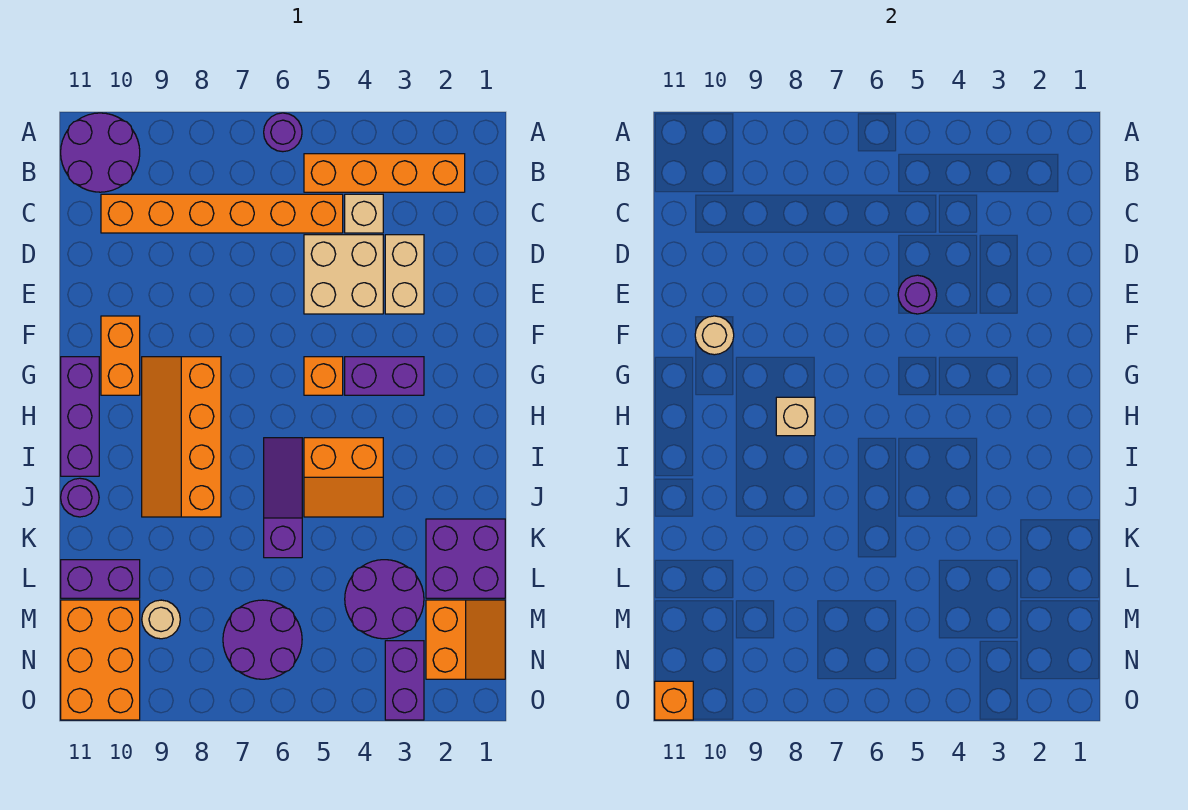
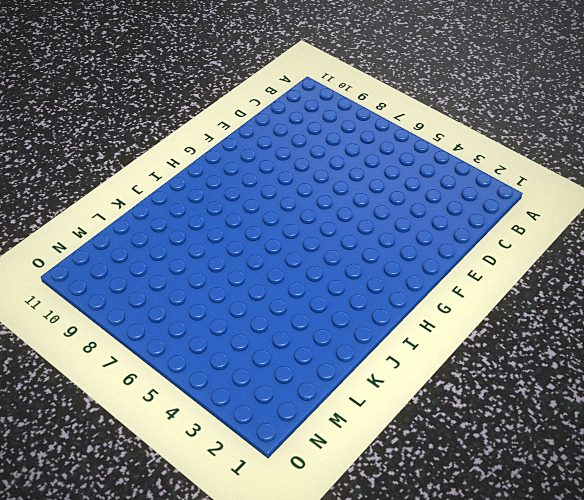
none -> purple round brick A6 level 1
none -> purple round brick A10:B11 level 1
none -> orange brick B2:B5 level 1

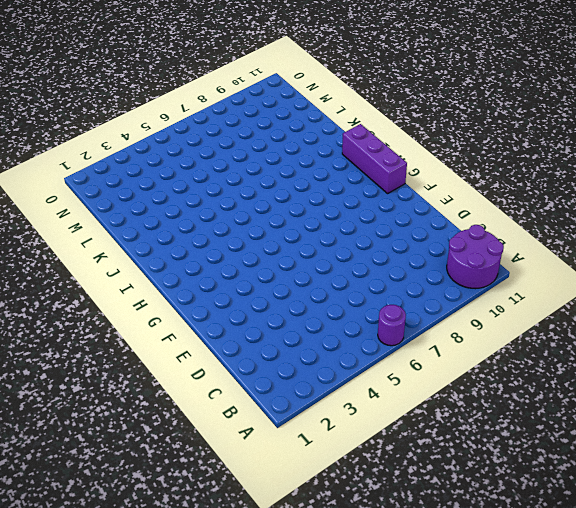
none -> orange brick B2:B5 level 1
none -> tan brick C4 level 1
none -> orange brick C5:C10 level 1

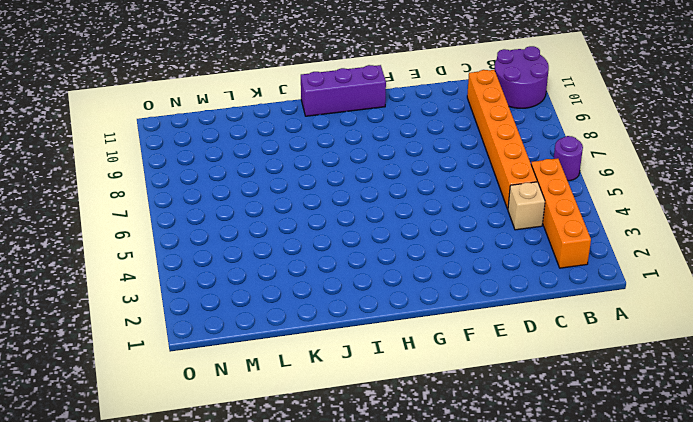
none -> tan brick D3:E3 level 1
none -> tan brick D4:E5 level 1
none -> orange brick F10:G10 level 1

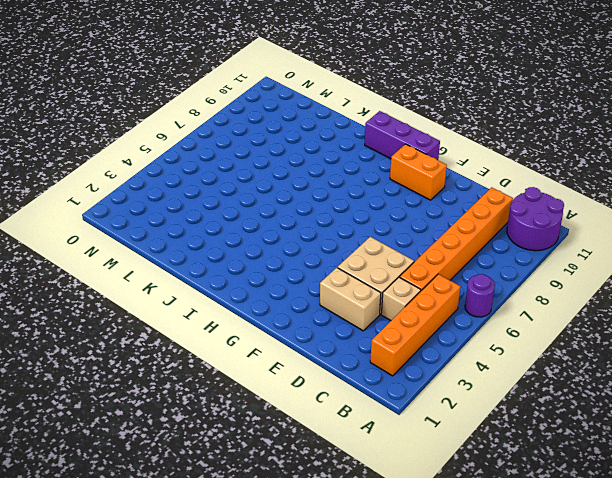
none -> purple brick G3:G4 level 1
none -> orange brick G5 level 1
none -> orange slope G8:J9 level 1 top 8

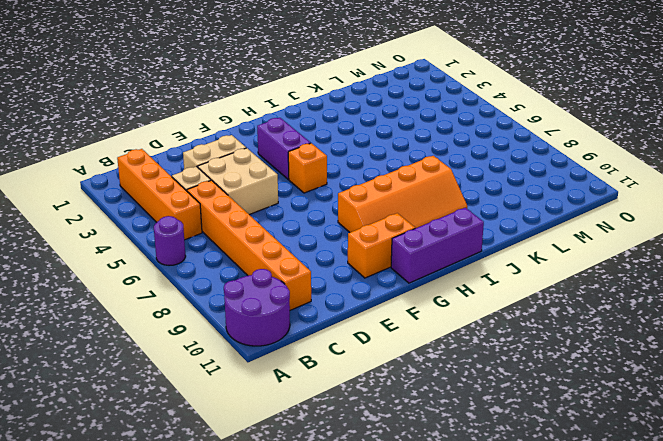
none -> orange slope I4:J5 level 1 top I
none -> purple slope I6:K6 level 1 top K
none -> purple round brick J11 level 1

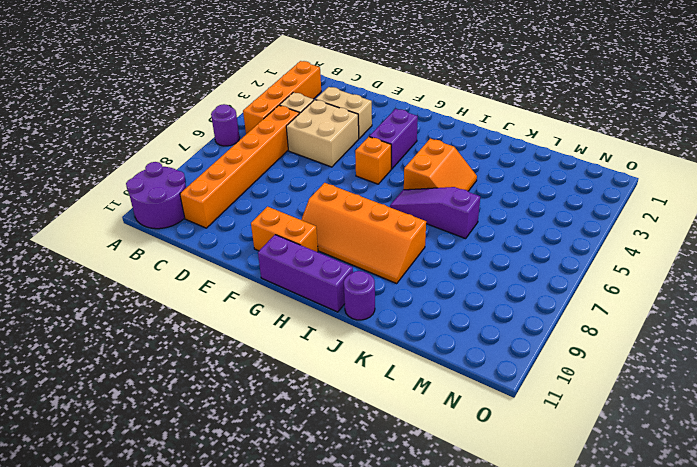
none -> purple brick K1:L2 level 1
none -> purple round brick L3:M4 level 1
none -> purple brick L10:L11 level 1

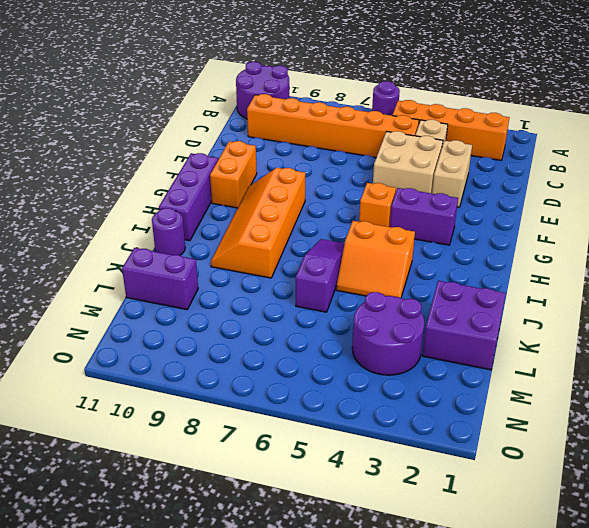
none -> orange slope M1:N2 level 1 top 2
none -> purple round brick M6:N7 level 1
none -> tan round brick M9 level 1

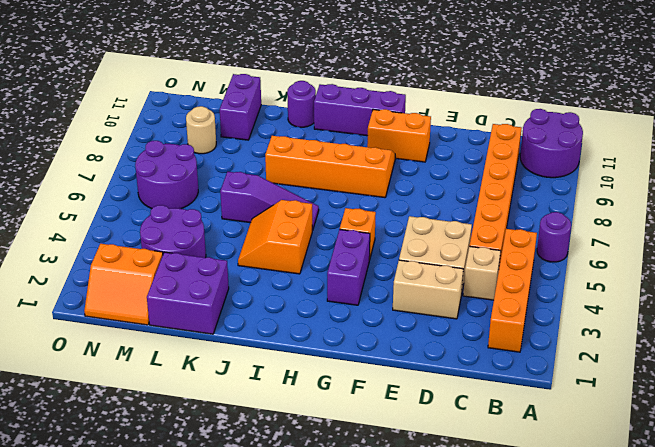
none -> orange brick M10:O11 level 1
none -> purple brick N3:O3 level 1
none -> purple round brick E5 level 2

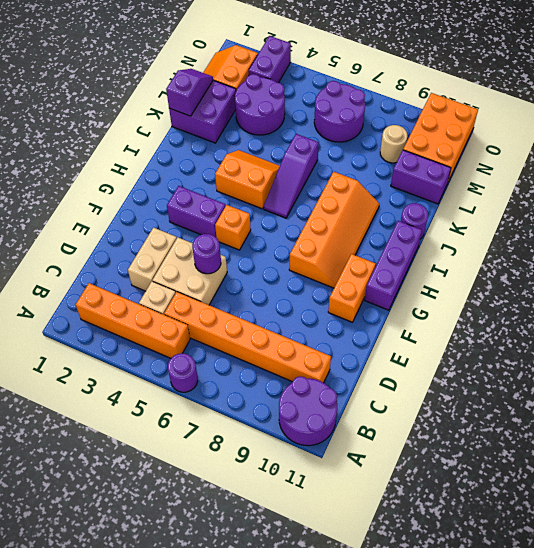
purple slope K1:L1 level 2 top K -> none
none -> tan round brick F10 level 2
none -> tan brick H8 level 2
none -> orange brick O11 level 2

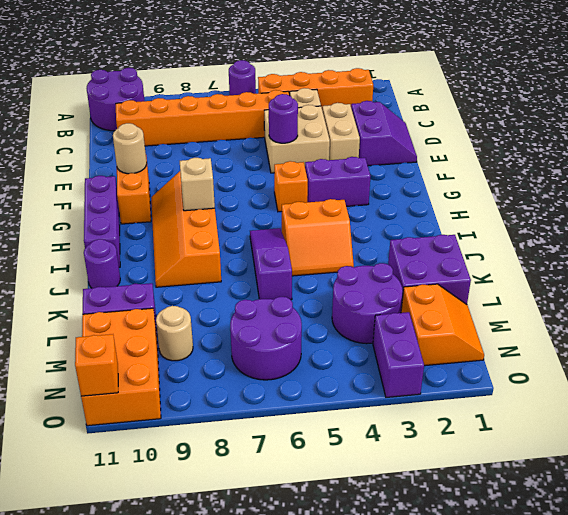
purple slope D1:E2 level 1 top 2 -> none

